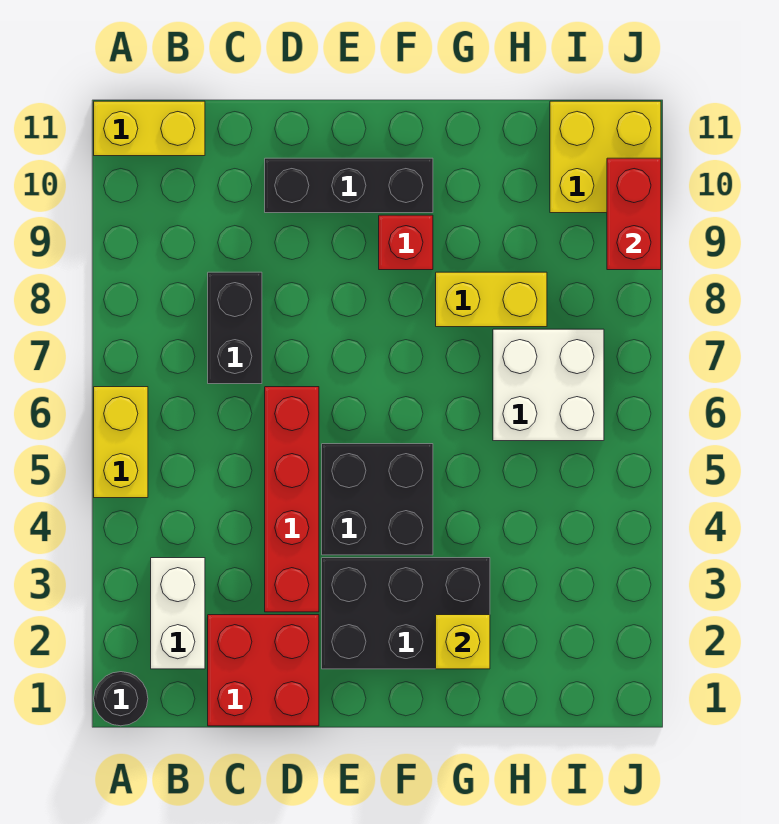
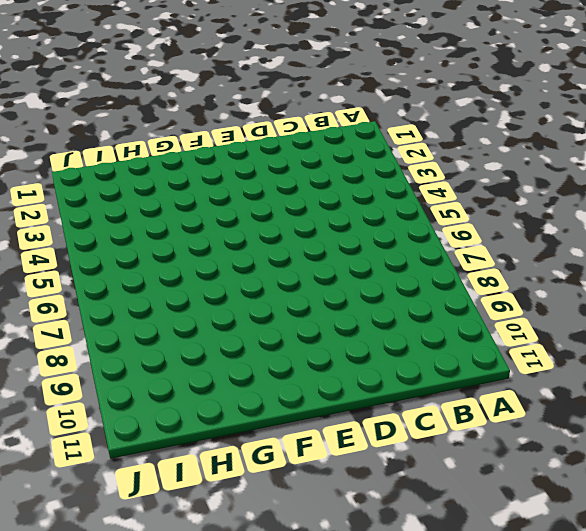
none -> black round brick A1 level 1
none -> yellow brick A5:A6 level 1
none -> yellow brick A11:B11 level 1

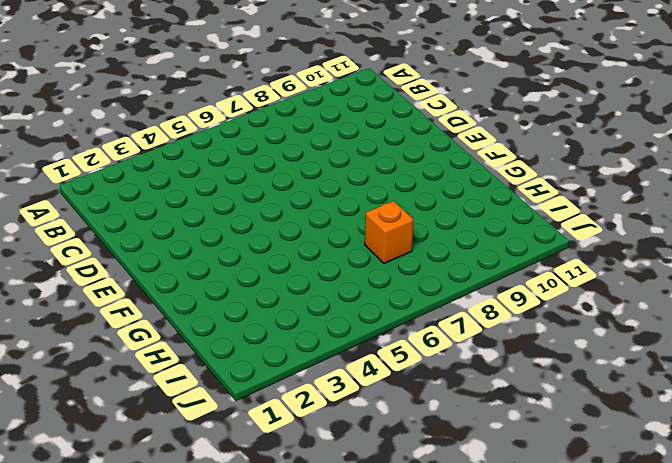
orange brick H7 level 1 -> white brick H6:I7 level 1
none -> black round brick A1 level 1
none -> yellow brick A5:A6 level 1
none -> yellow brick A11:B11 level 1

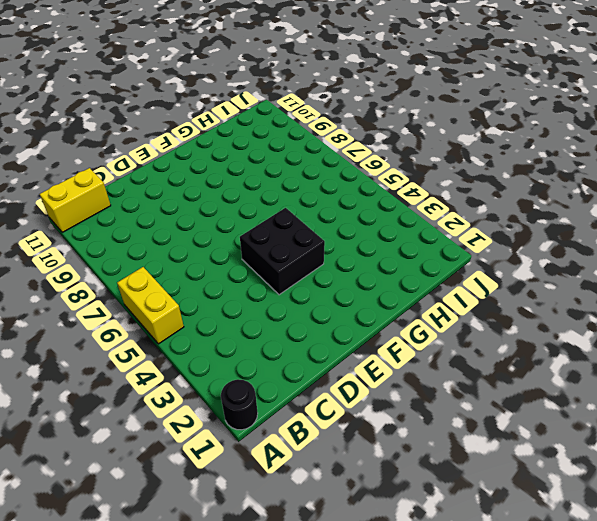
none -> white brick B2:B3 level 1
none -> red brick C1:D2 level 1
none -> black brick C7:C8 level 1

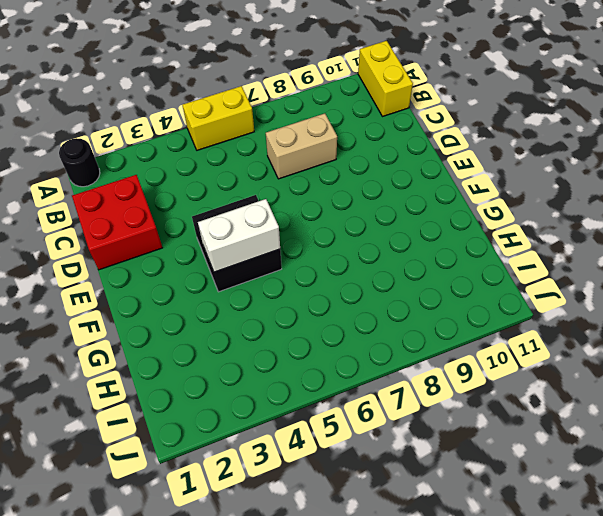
tan brick C7:C8 level 1 -> black brick C7:C8 level 1
white brick F4:F5 level 2 -> white brick B2:B3 level 1
none -> red brick D3:D6 level 1
none -> black brick D10:F10 level 1
none -> black brick E2:G3 level 1

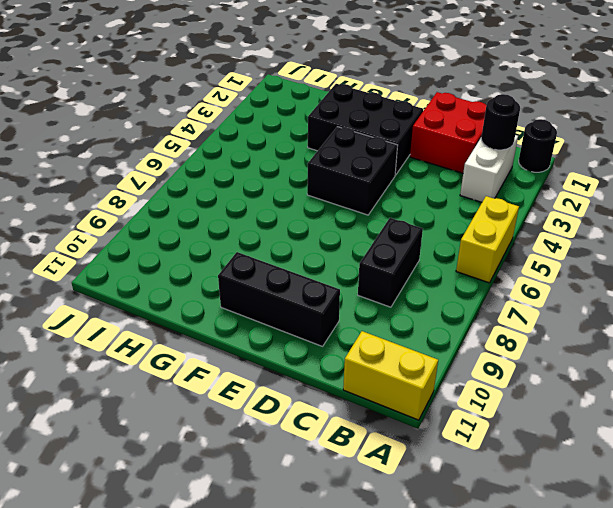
black round brick B2 level 2 -> none
none -> red brick D3:D6 level 1
none -> red brick F9 level 1
none -> yellow brick G8:H8 level 1

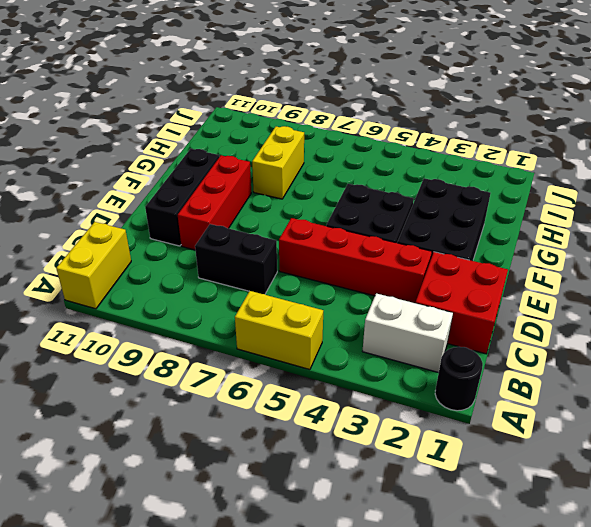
red brick D9:F9 level 1 -> red brick F9 level 1
none -> white brick H6:I7 level 1
none -> yellow brick I10:J11 level 1
none -> yellow brick G2 level 2

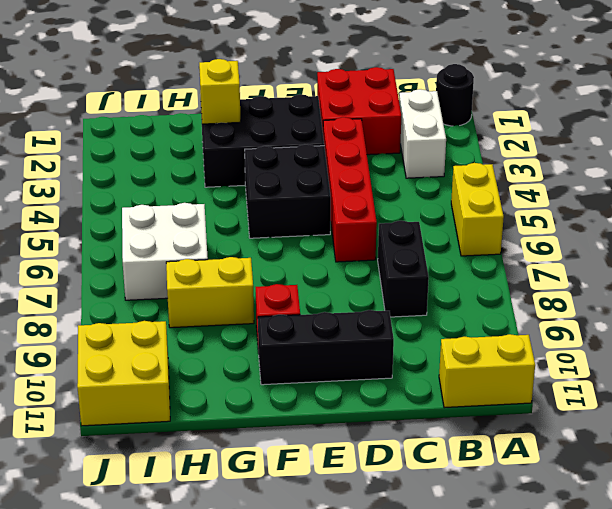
none -> red brick J9:J10 level 2

